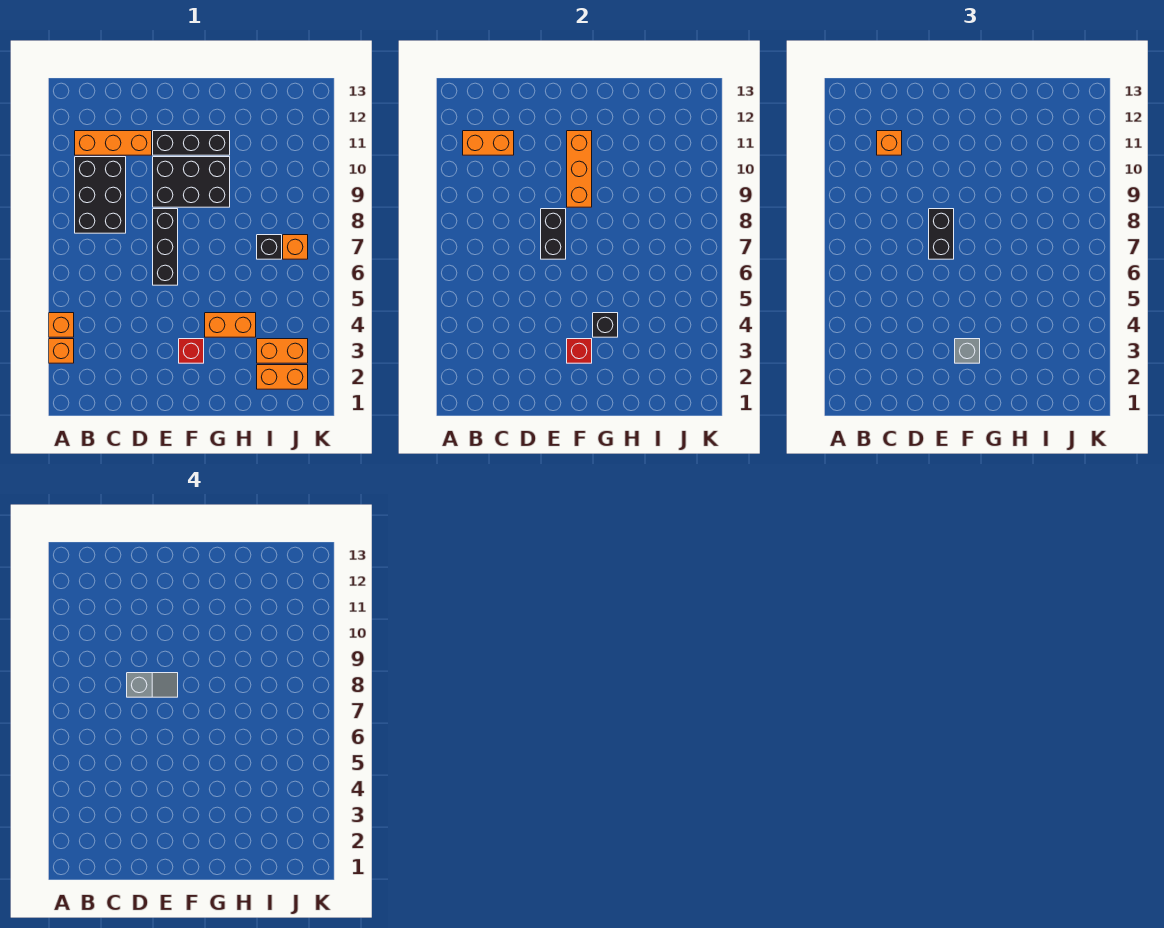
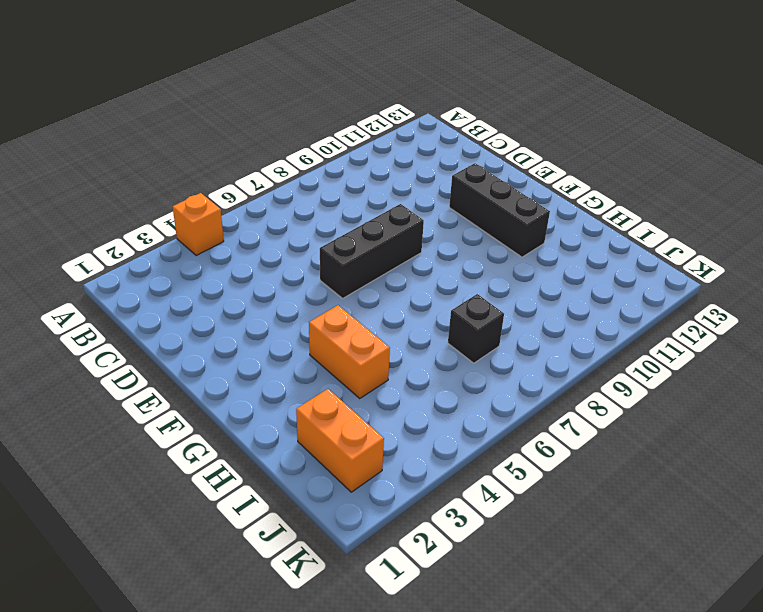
none -> orange brick A3 level 1
none -> black brick B8:C10 level 1
none -> orange brick B11:D11 level 1

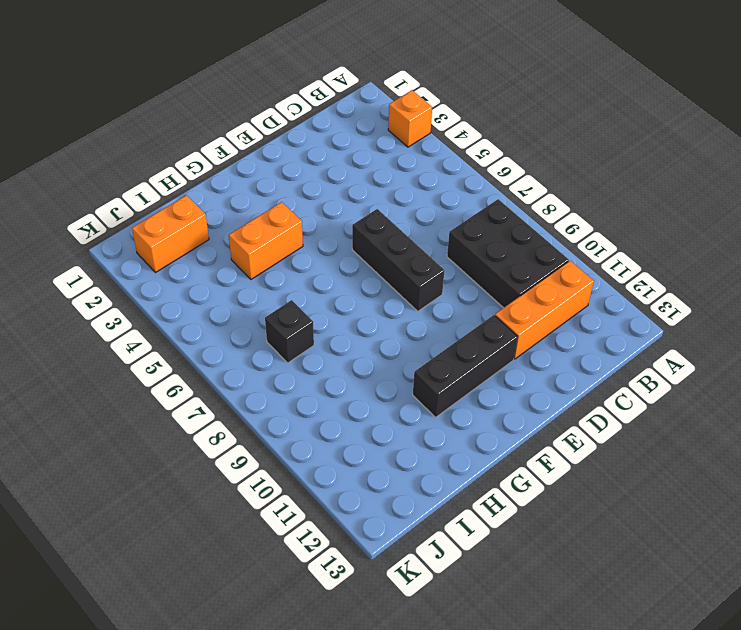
none -> orange brick A4 level 1
none -> black brick E9:G10 level 1
none -> red brick F3 level 1

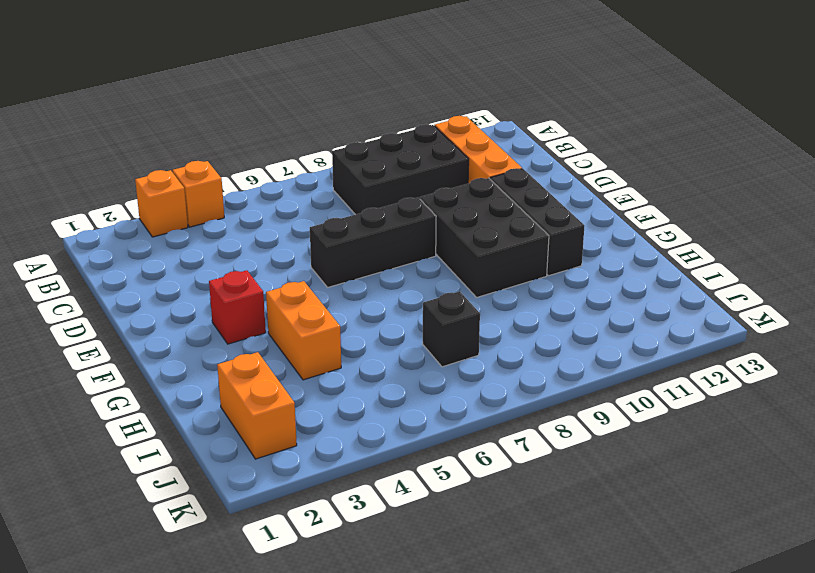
none -> orange brick I3:J3 level 1
none -> orange brick J7 level 1
none -> orange brick B11:C11 level 2

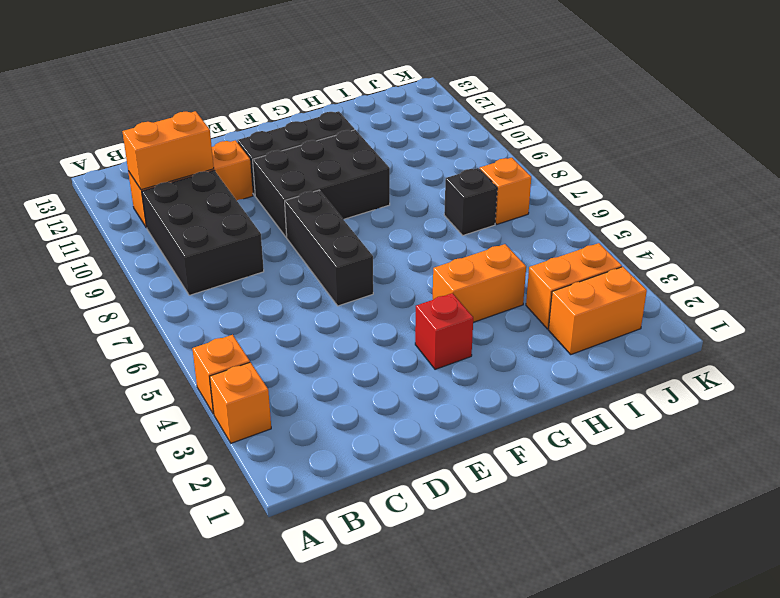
none -> black brick E7:E8 level 2
none -> red brick F3 level 2
none -> orange brick F9:F11 level 2

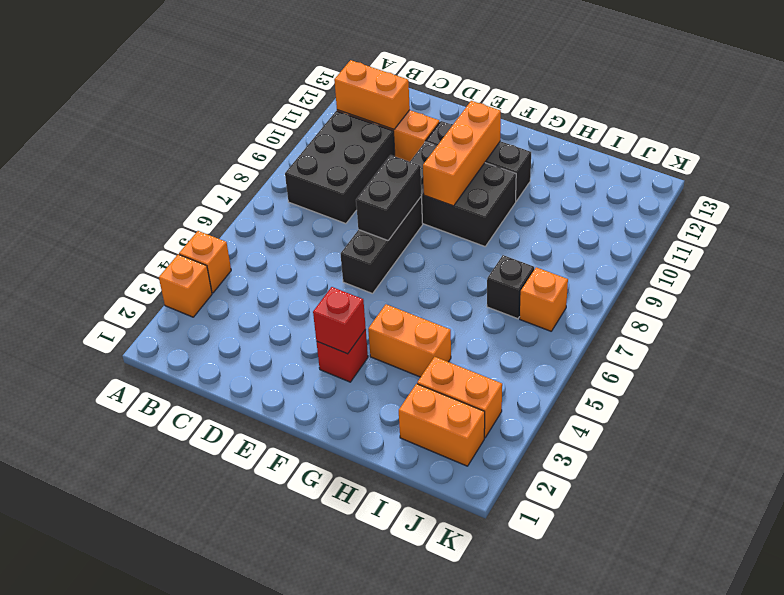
none -> black brick G4 level 2
none -> orange brick C11 level 3
none -> black brick E7:E8 level 3

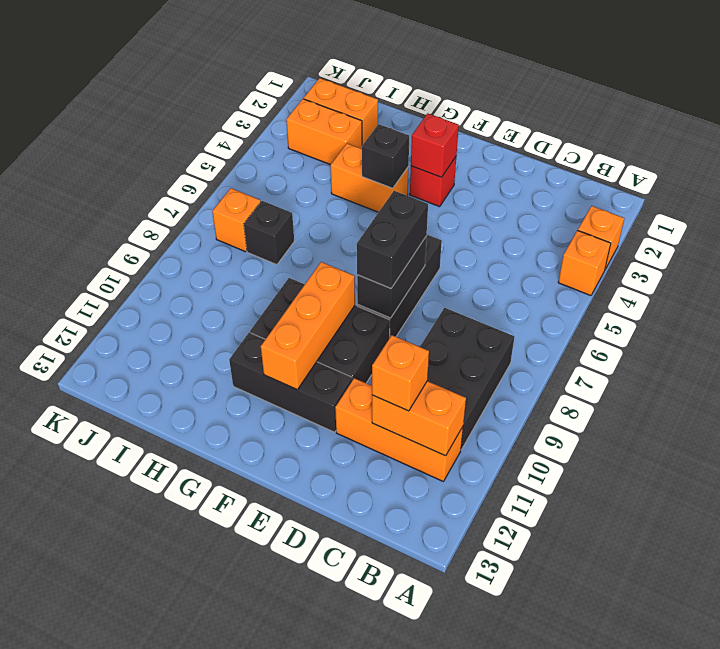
none -> grey brick F3 level 3
none -> grey slope D8:E8 level 4 top D

